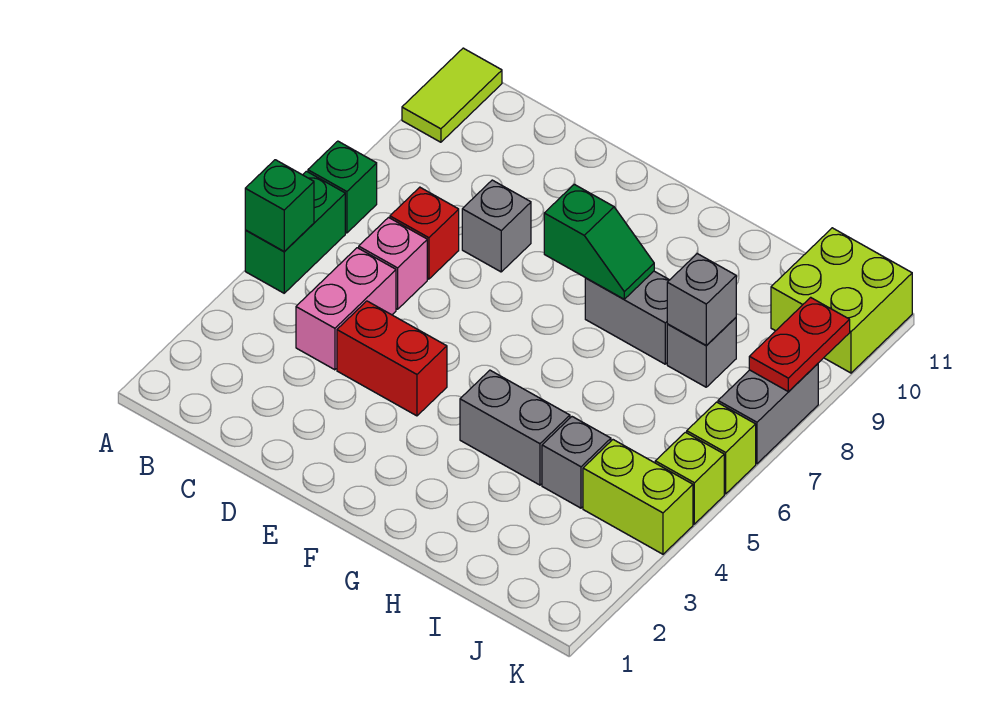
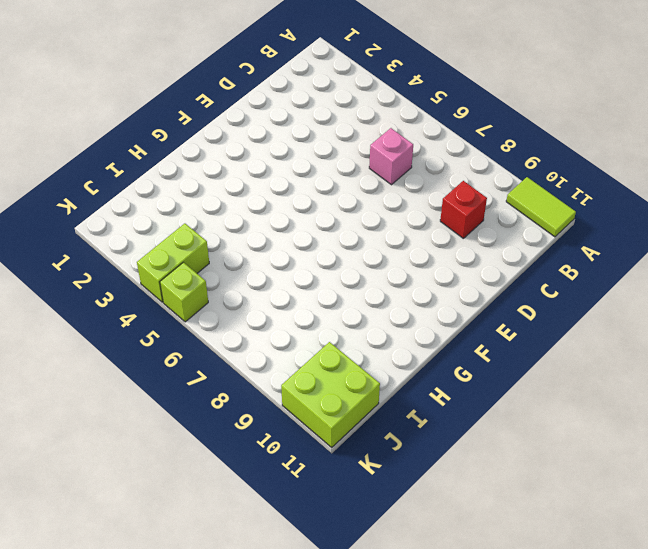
red brick C9 level 1 -> red brick C7 level 1
none -> green brick A5:A6 level 1
none -> green brick A7 level 1
none -> pink brick C4:C5 level 1

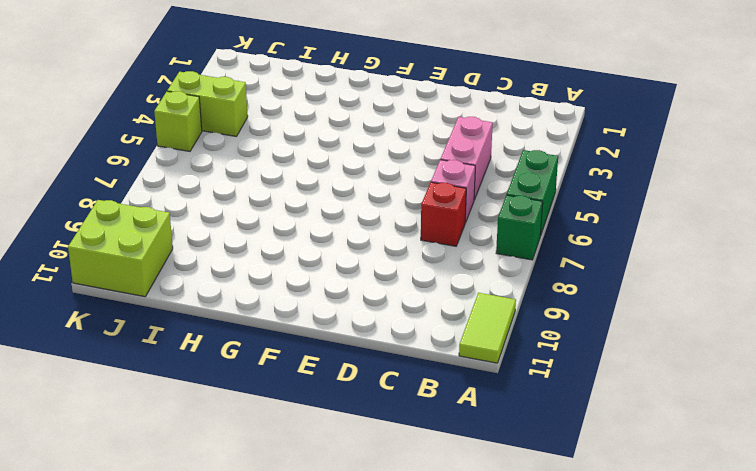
none -> red brick D4:E4 level 1
none -> grey brick D8 level 1
none -> grey brick G4:H4 level 1

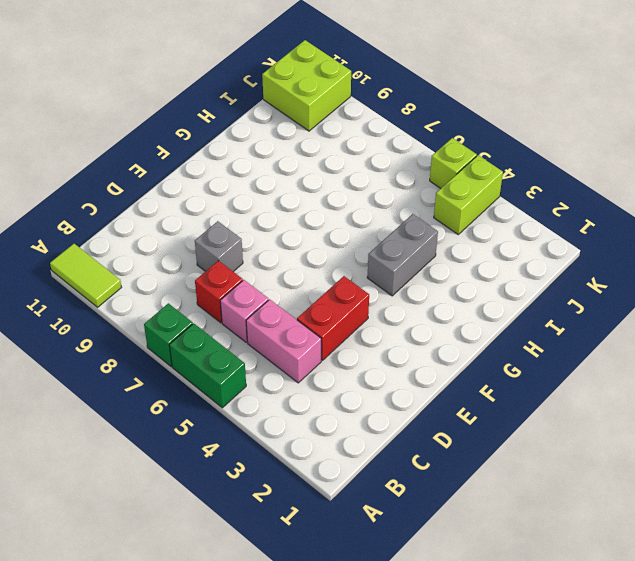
none -> grey brick G8:H8 level 1
none -> grey brick I4 level 1
none -> grey brick I8 level 1

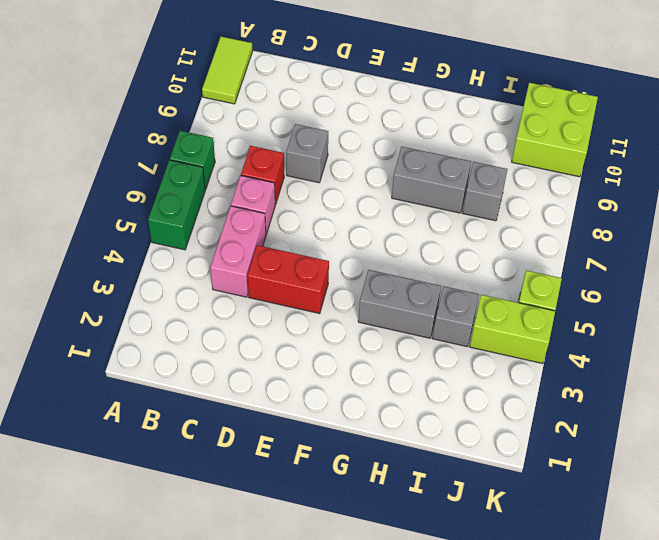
none -> lime brick K6 level 1
none -> grey brick K7:K8 level 1
none -> green brick A5 level 2

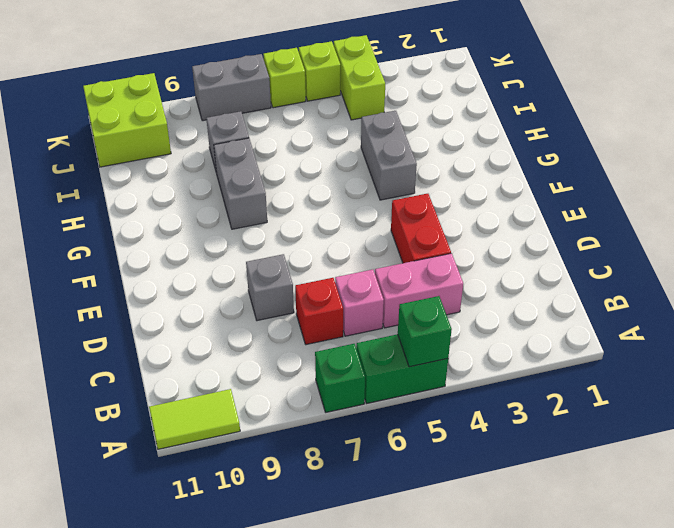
none -> grey brick I4 level 1
none -> green slope F8:G8 level 2 top F
none -> grey brick I8 level 2

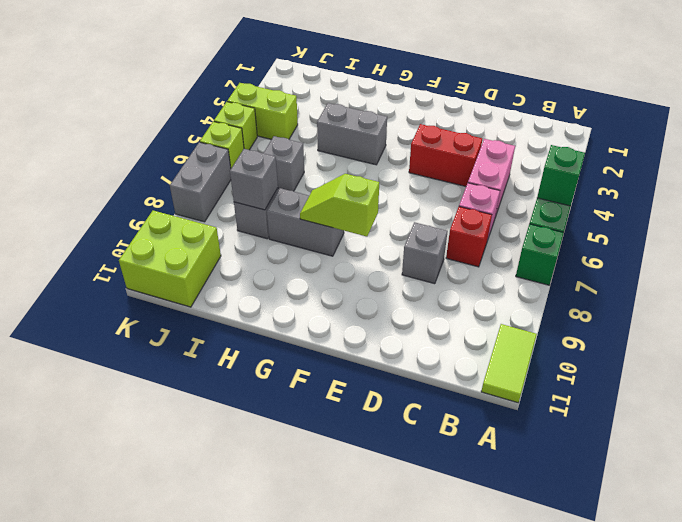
lime slope F8:G8 level 2 top F -> green slope F8:G8 level 2 top F
grey brick I6 level 1 -> grey brick I4 level 1
none -> red plate K8:K9 level 2

